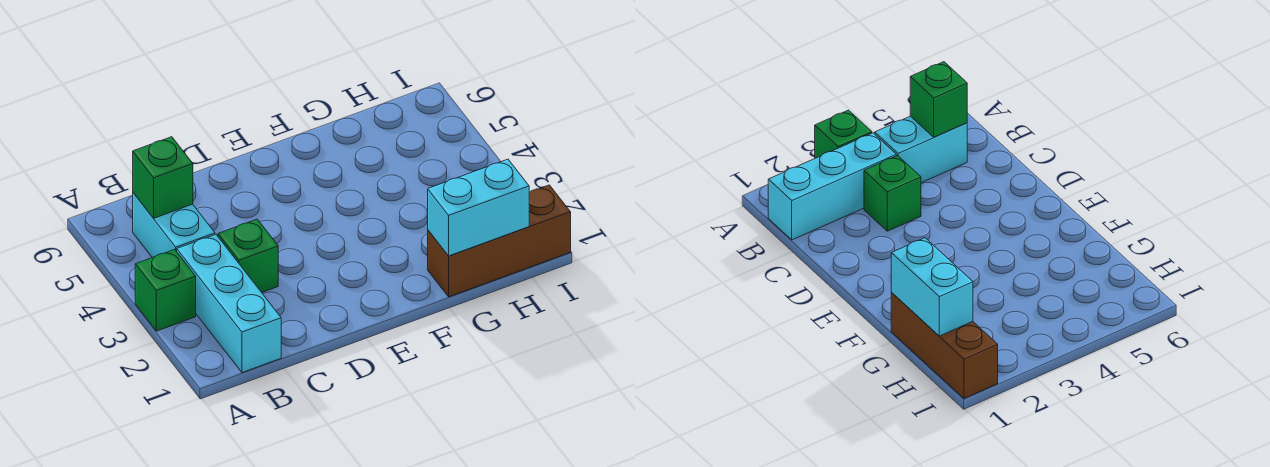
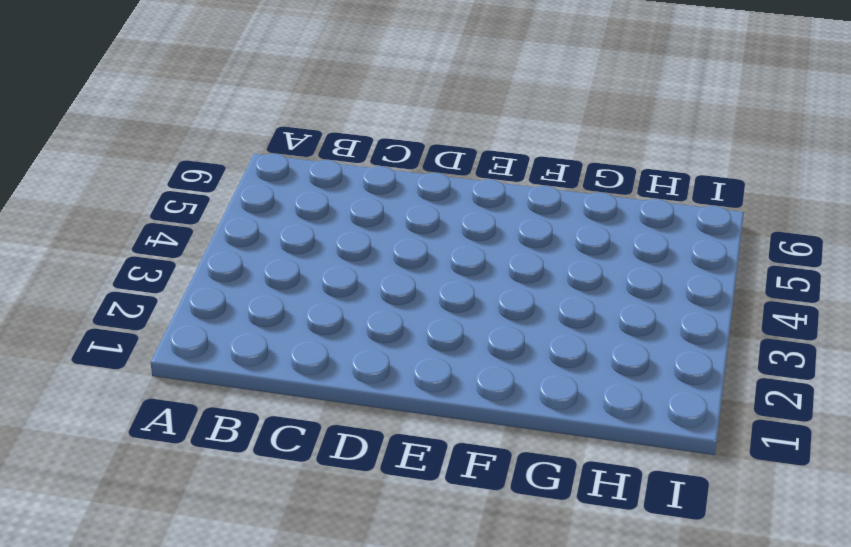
none -> green brick A3 level 1
none -> cyan brick B1:B3 level 1

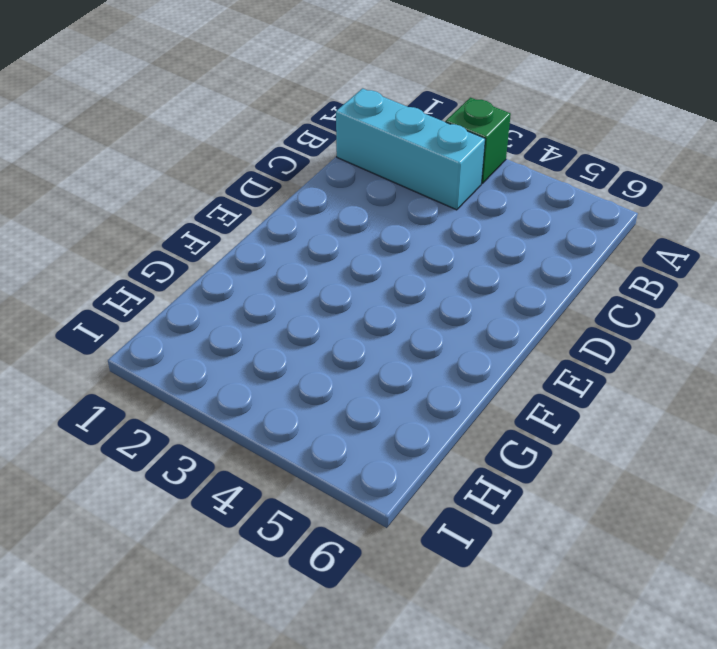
none -> cyan brick B4:B5 level 1
none -> green brick C3 level 1

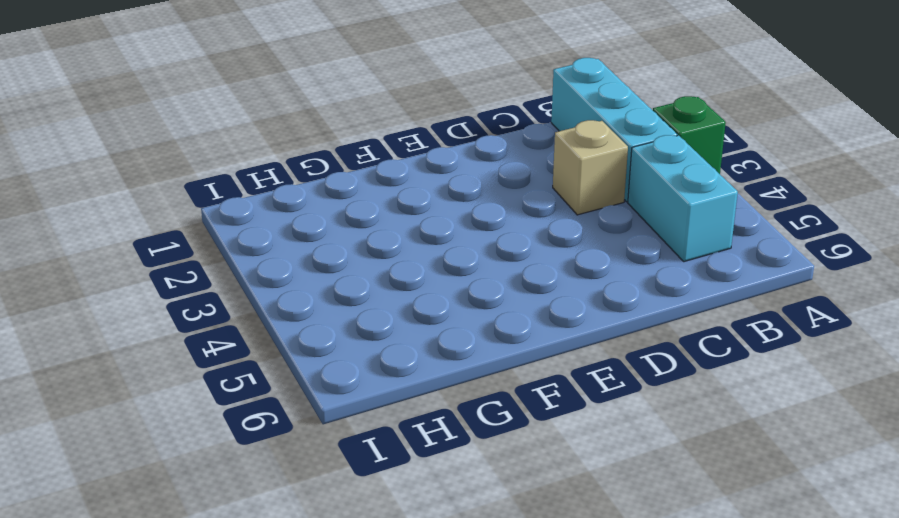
tan brick C3 level 1 -> green brick C3 level 1
none -> brown brick G1:I1 level 1
none -> green brick B5 level 2

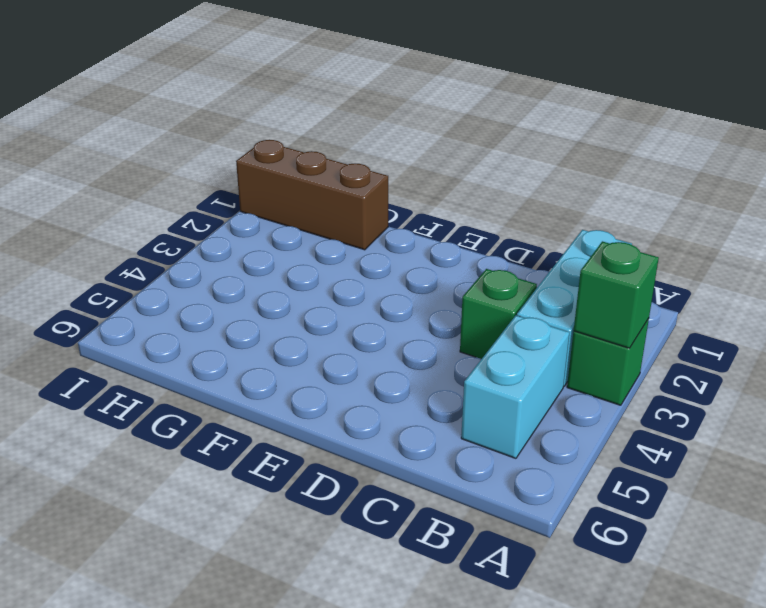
green brick A3 level 2 -> green brick B5 level 2
none -> cyan brick G1:H1 level 2

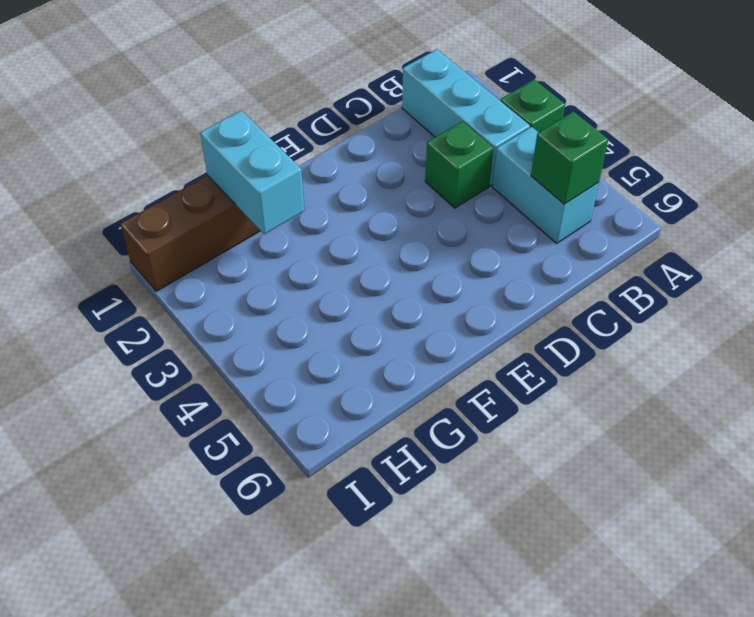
cyan brick G1:G2 level 2 -> cyan brick G1:H1 level 2

